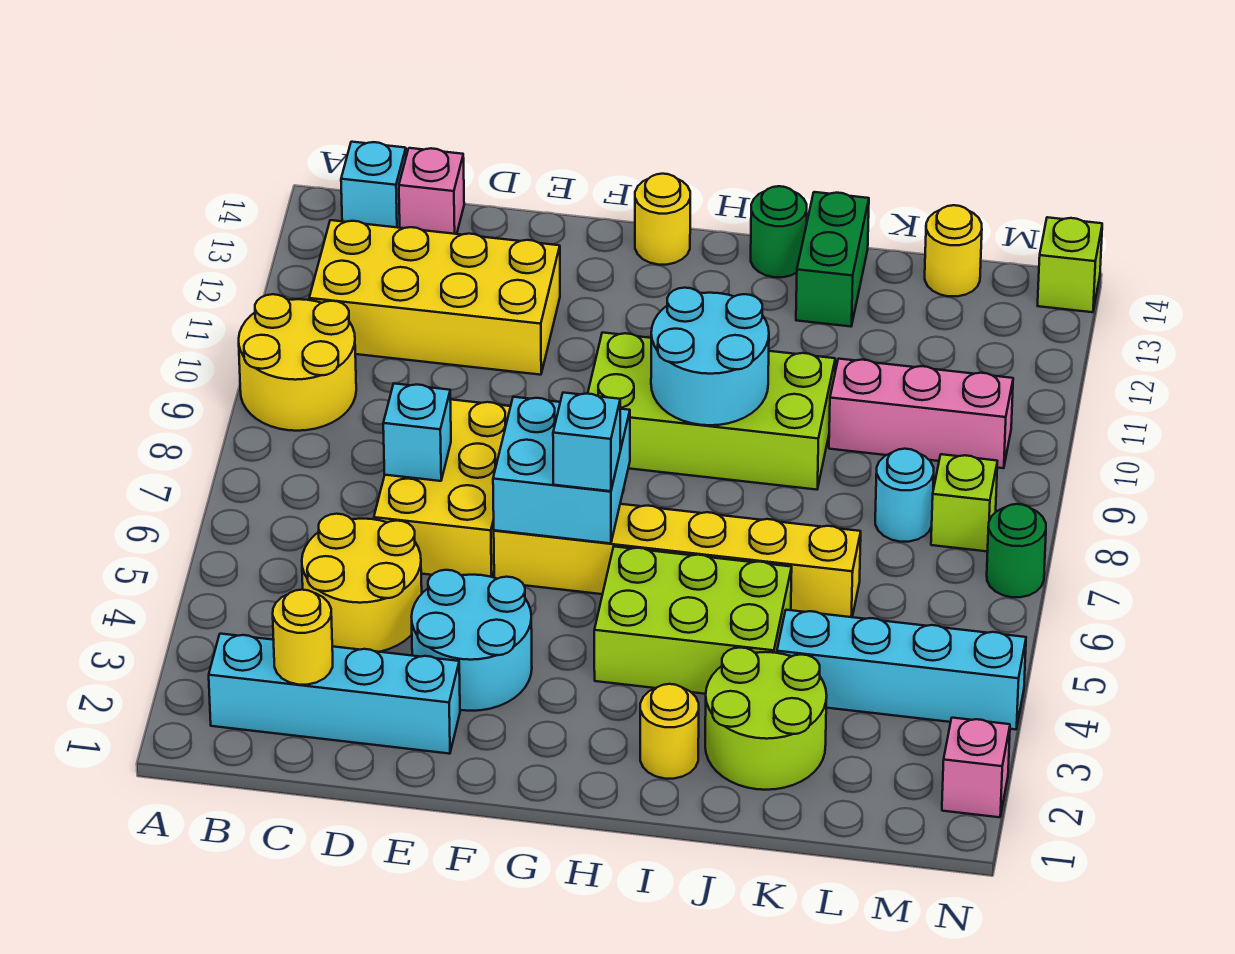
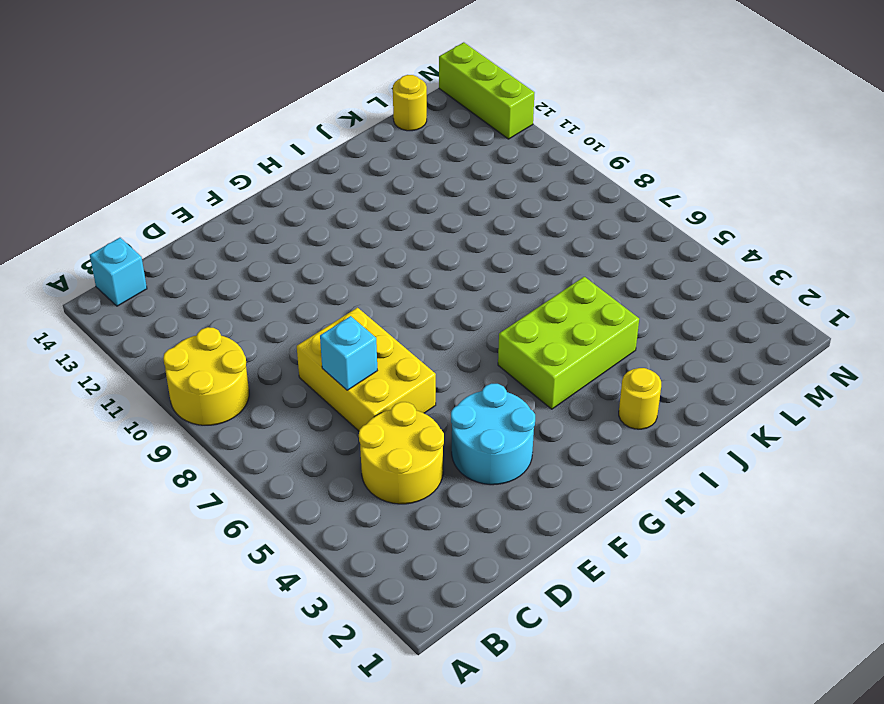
lime brick N12:N14 level 1 -> lime brick N14 level 1
none -> cyan brick B2:E2 level 1
none -> yellow brick B11:E12 level 1
none -> pink brick C14 level 1

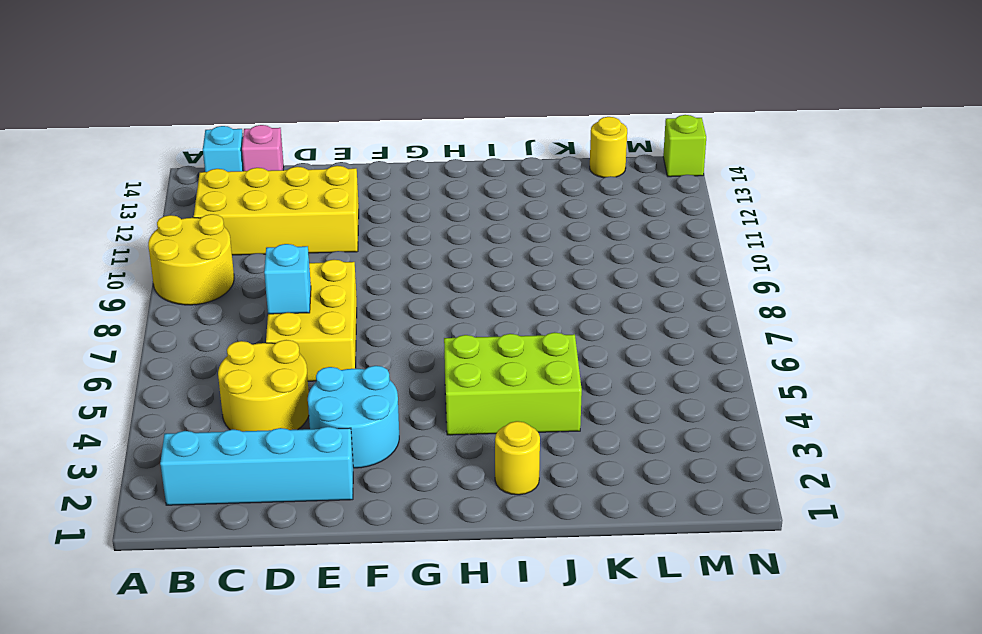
none -> yellow brick F6:K6 level 1
none -> lime brick G9:J10 level 1
none -> yellow round brick G14 level 1

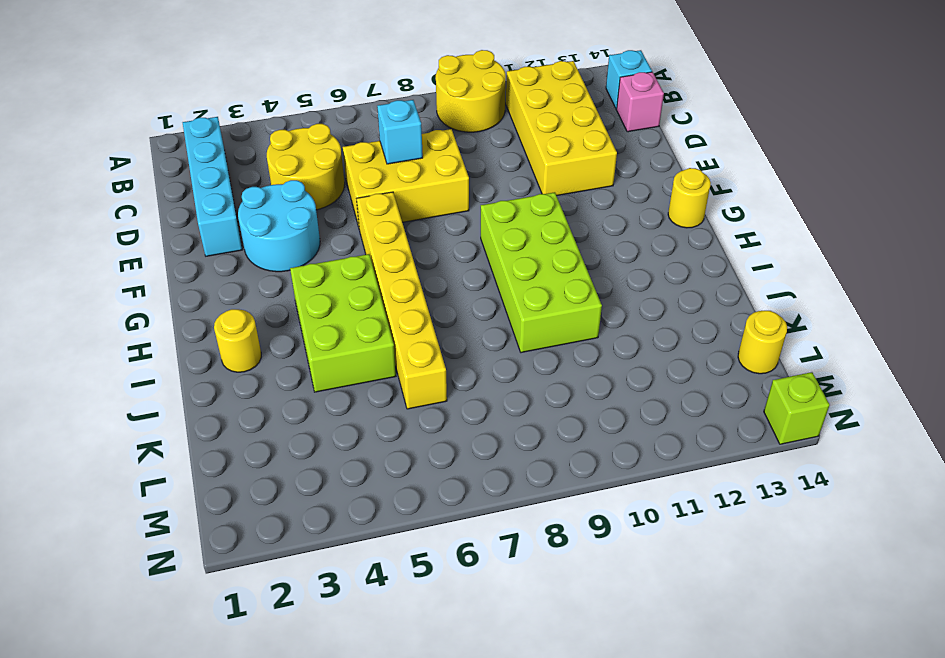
none -> green round brick I14 level 1
none -> lime round brick J2:K3 level 1
none -> green brick J13:J14 level 1

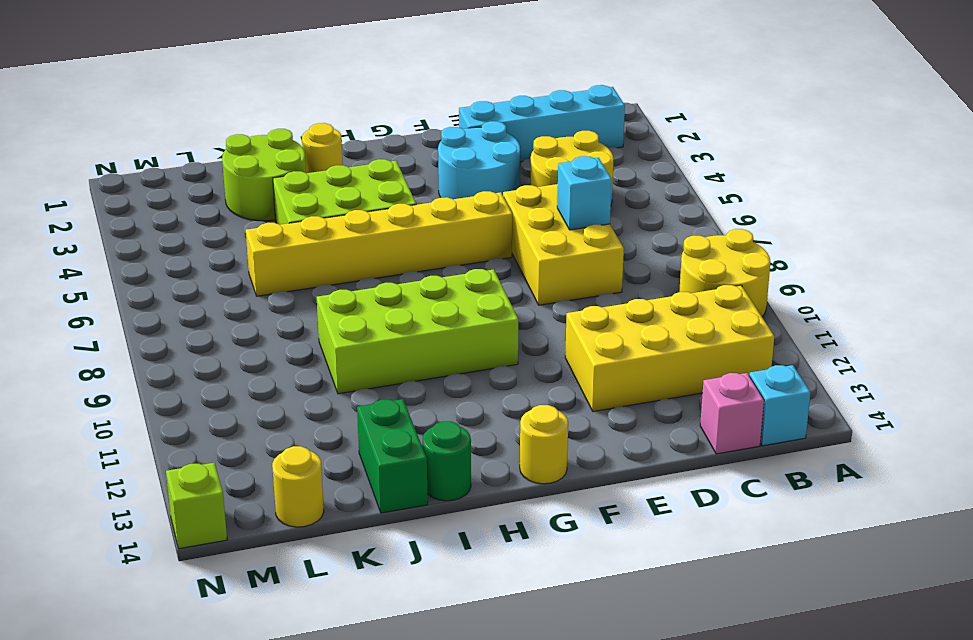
none -> cyan brick K4:N4 level 1
none -> pink brick K10:M10 level 1
none -> cyan round brick L8 level 1

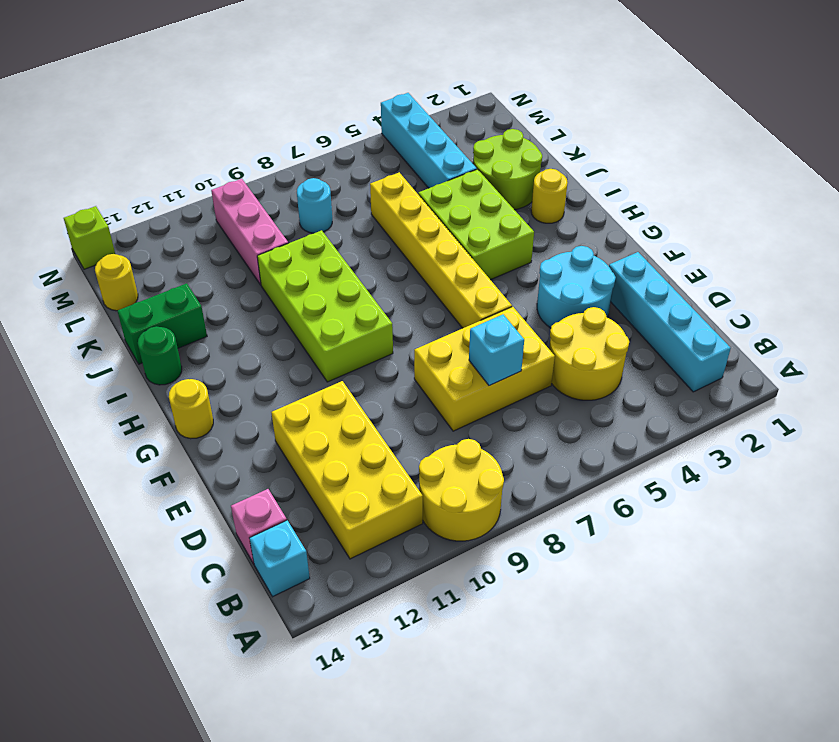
none -> lime brick M8 level 1
none -> pink brick N2 level 1
none -> green round brick N7 level 1

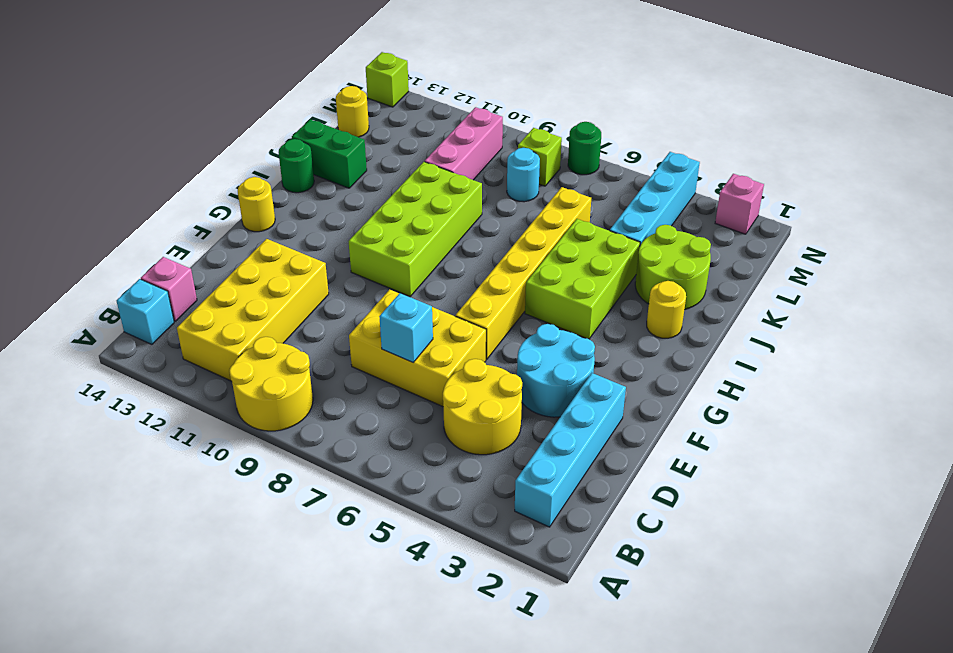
none -> yellow round brick C2 level 2
none -> cyan brick F6:G7 level 2
none -> cyan round brick H9:I10 level 2

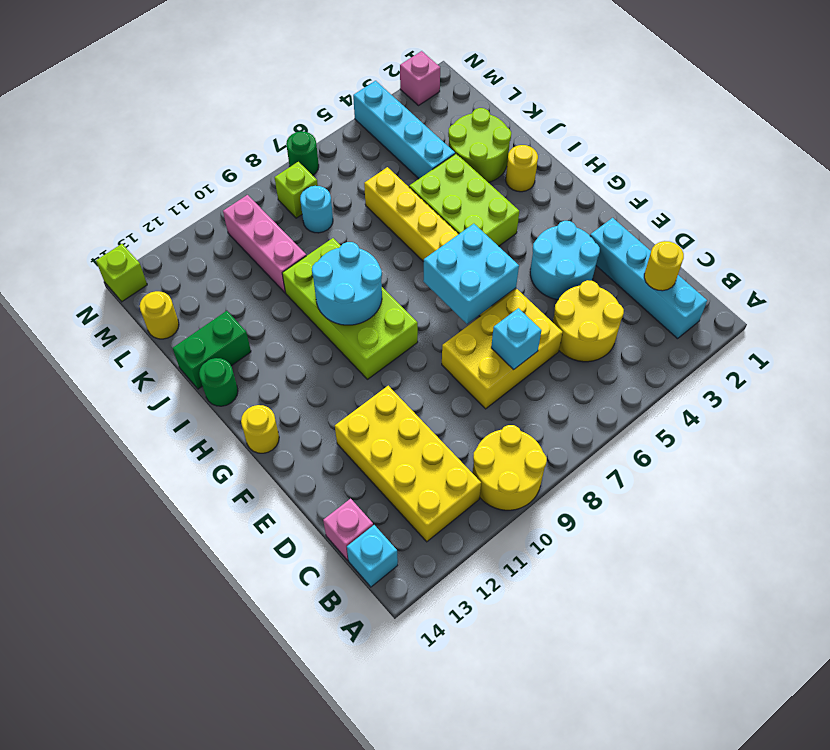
none -> cyan brick G6 level 3

